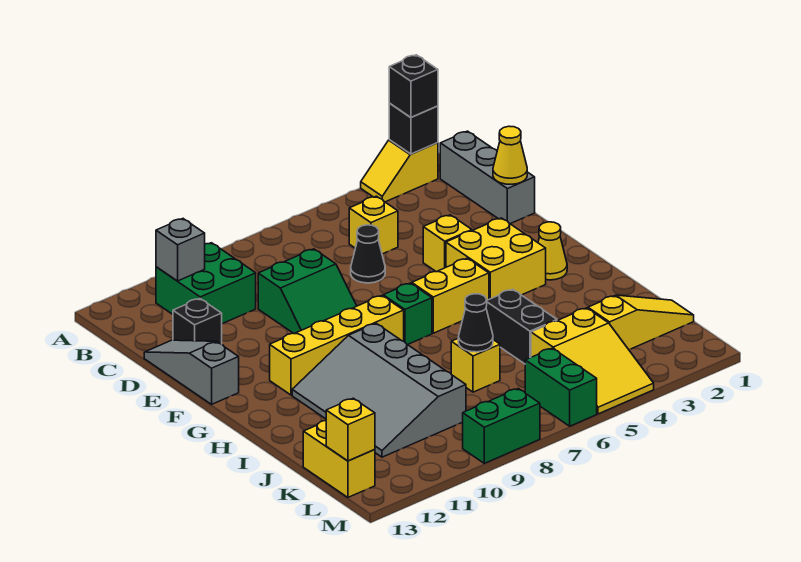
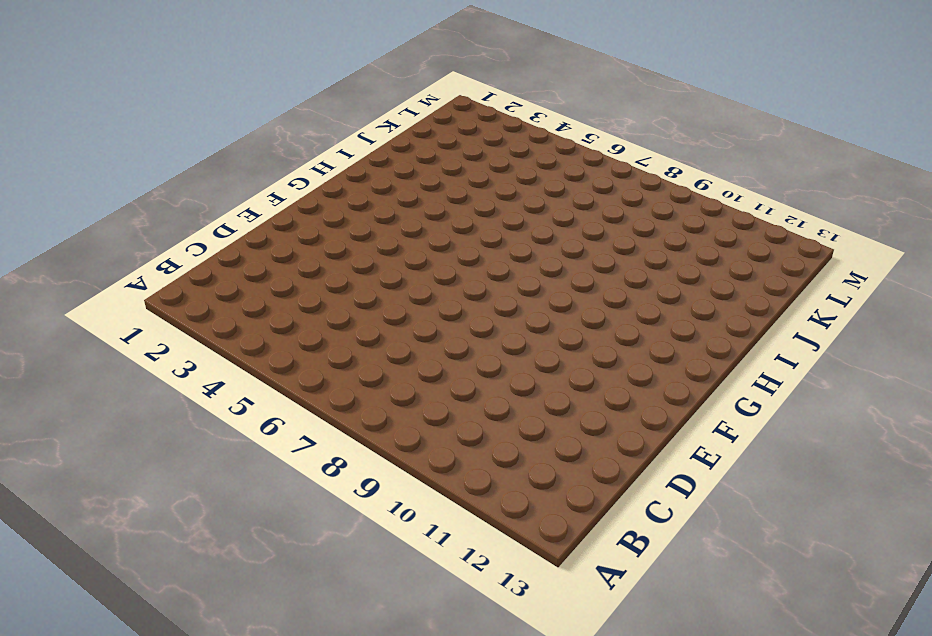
none -> yellow slope A2:A3 level 1 top 2
none -> grey brick B1:D1 level 1
none -> green brick B10:C11 level 1

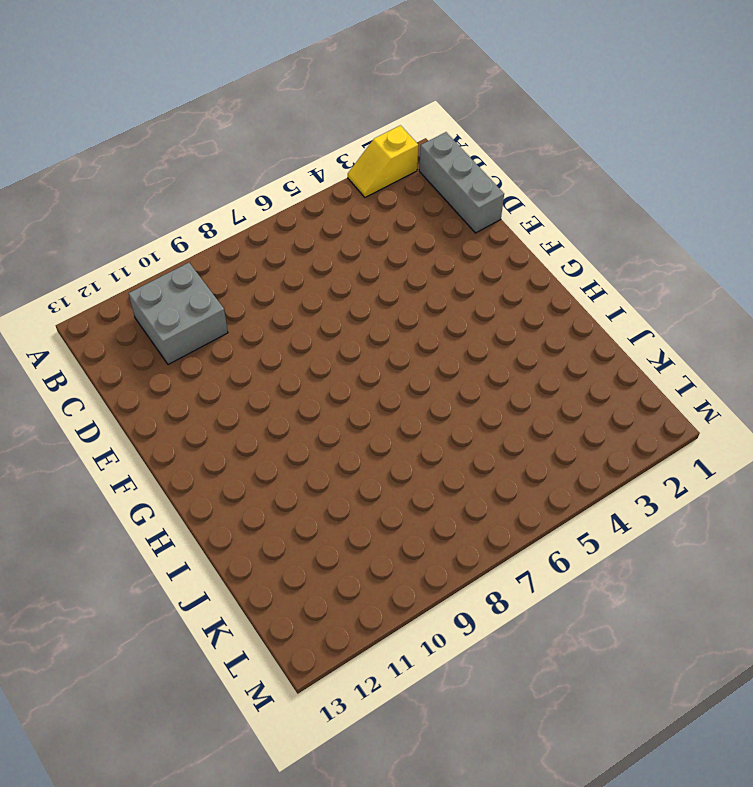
grey brick B10:C11 level 1 -> green brick B10:C11 level 1
none -> yellow brick C5 level 1
none -> black cone D6 level 1
none -> green slope D8:E9 level 1 top D

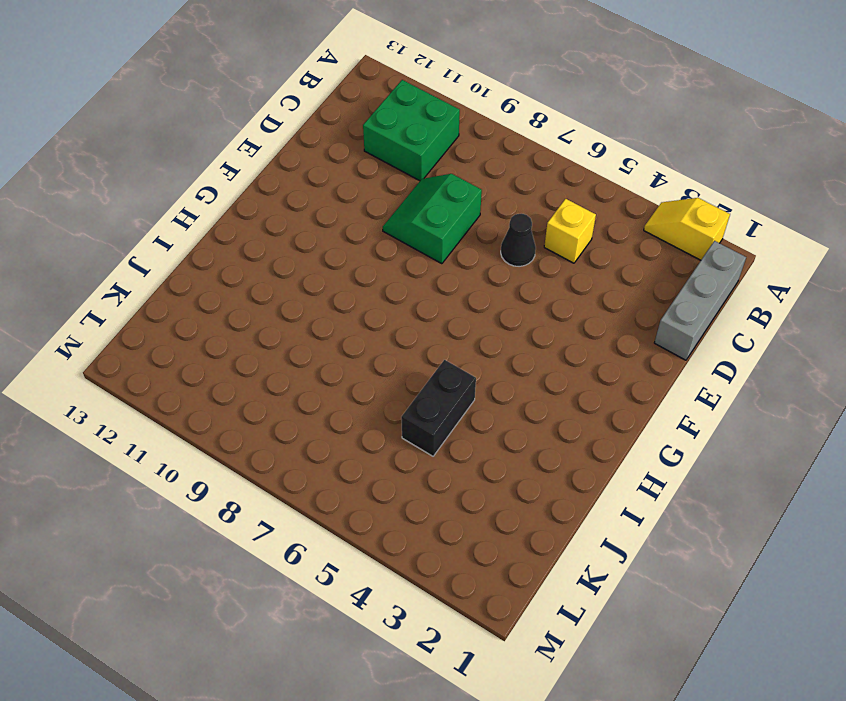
green slope D8:E9 level 1 top 8 -> green slope D8:E9 level 1 top D
none -> black brick D12 level 1
none -> grey slope D13:F13 level 1 top F
none -> yellow brick E4 level 1

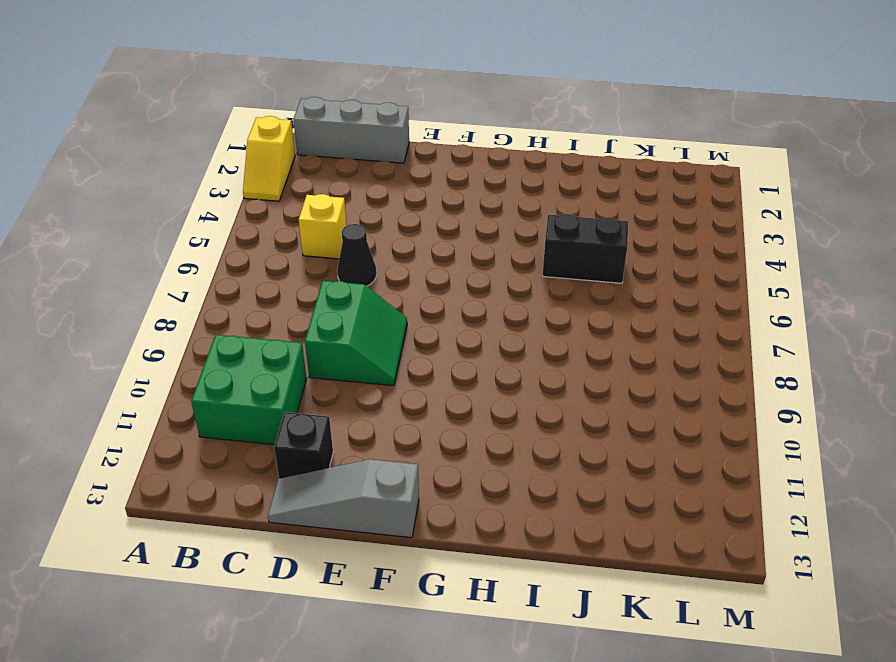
none -> yellow brick E4 level 1
none -> yellow brick F3:G4 level 1
none -> yellow cone G2 level 1

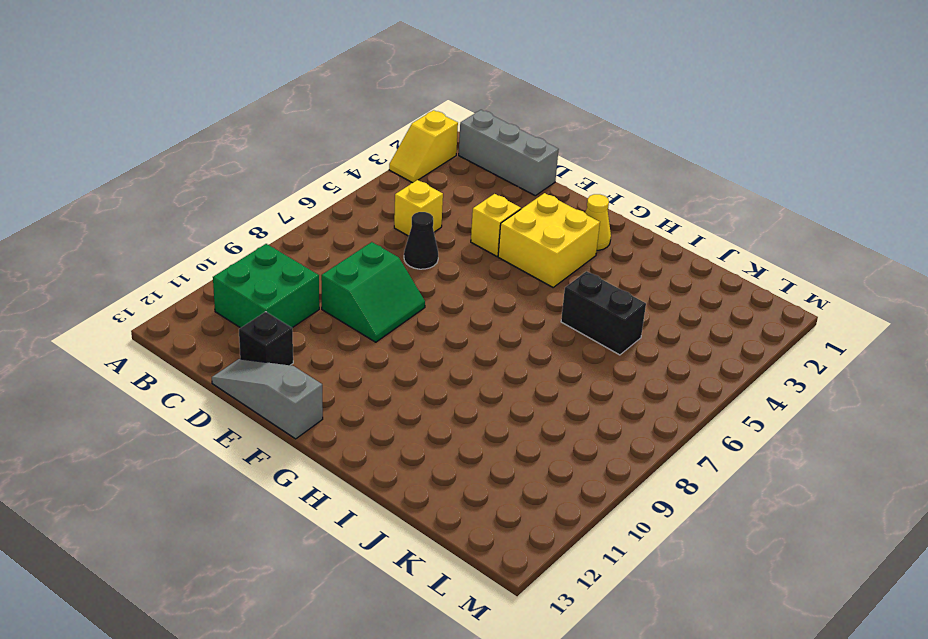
none -> yellow brick G5:G6 level 1
none -> green brick G7 level 1
none -> yellow brick G8:G11 level 1

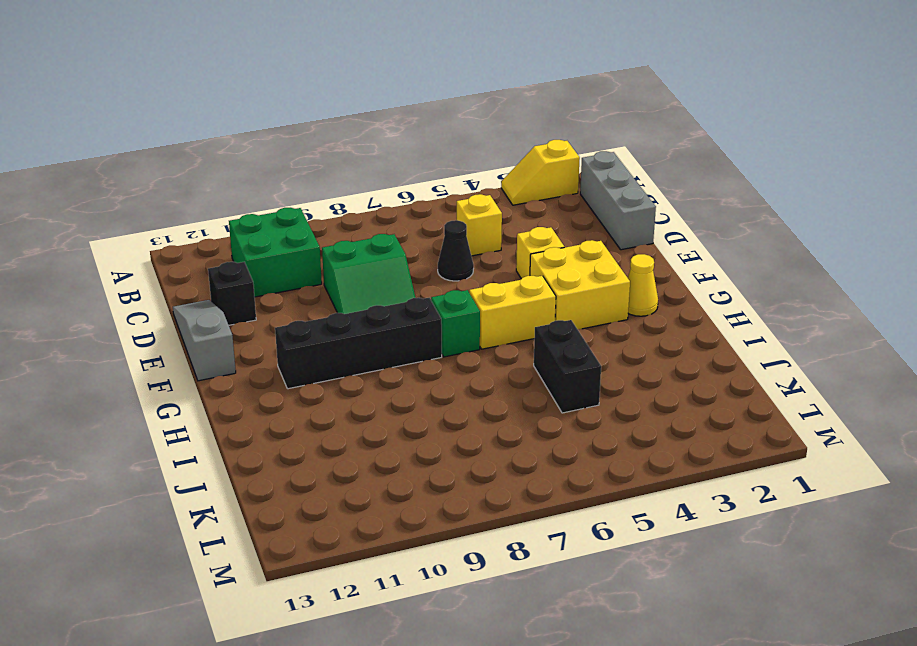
black brick G8:G11 level 1 -> yellow brick G8:G11 level 1
none -> grey slope H9:K11 level 1 top 9
none -> yellow brick J7 level 1
none -> yellow slope K1:K3 level 1 top 3

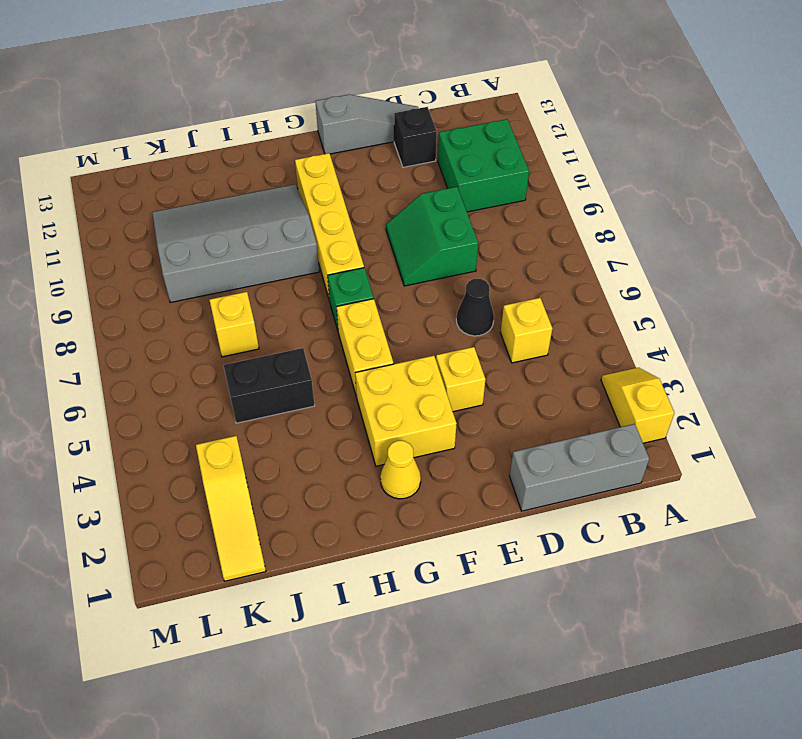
none -> yellow slope K4:M5 level 1 top K
none -> yellow brick K13:L13 level 1
none -> green brick L6:M6 level 1

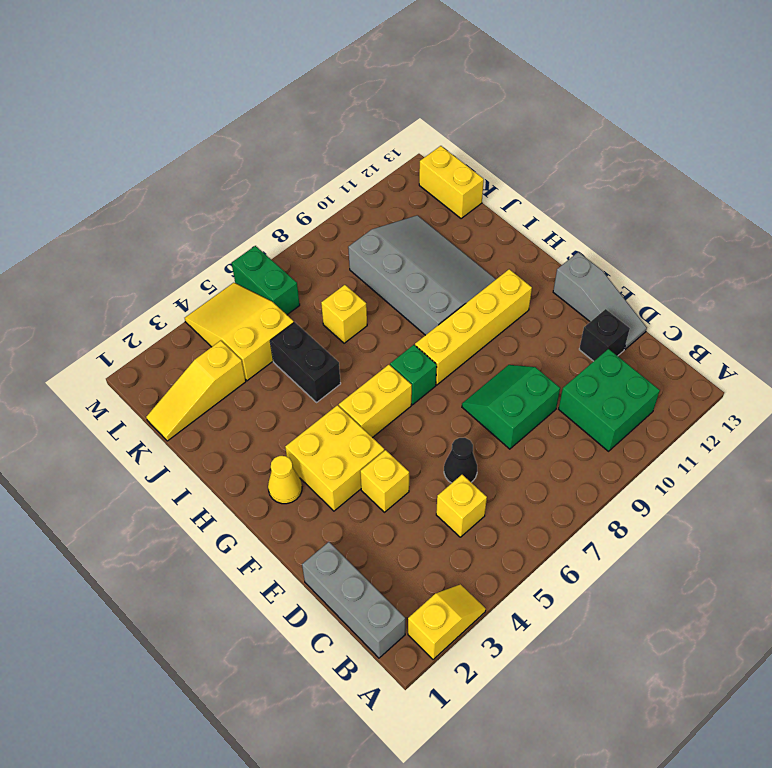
none -> green brick M8:M9 level 1
none -> black brick A2 level 2
none -> grey brick B11 level 2

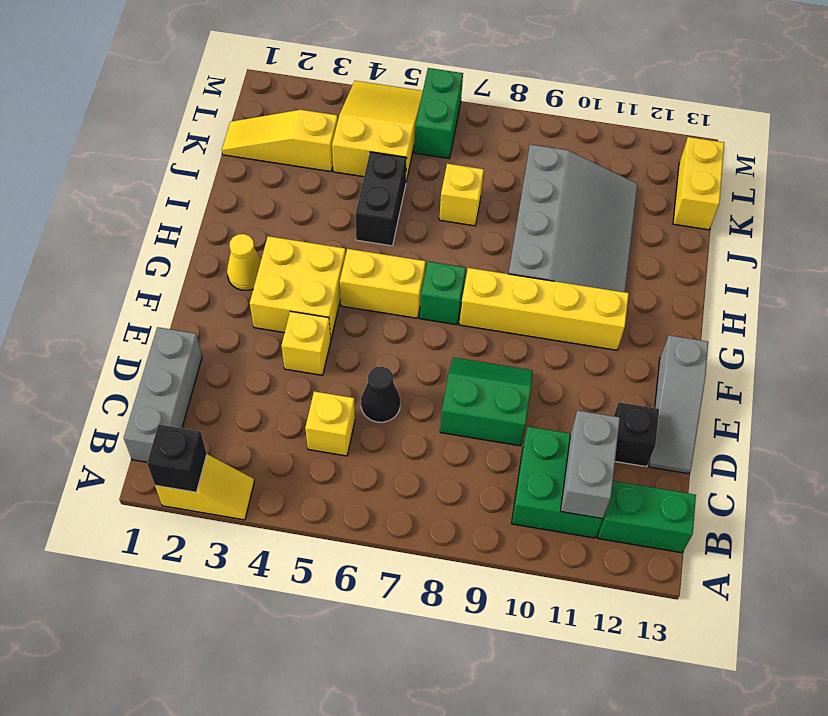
grey brick B11:C11 level 2 -> grey brick B11 level 2
green brick B12:B13 level 1 -> green brick M8:M9 level 1
none -> yellow cone D1 level 2
none -> black cone J7 level 2
none -> yellow brick L13 level 2

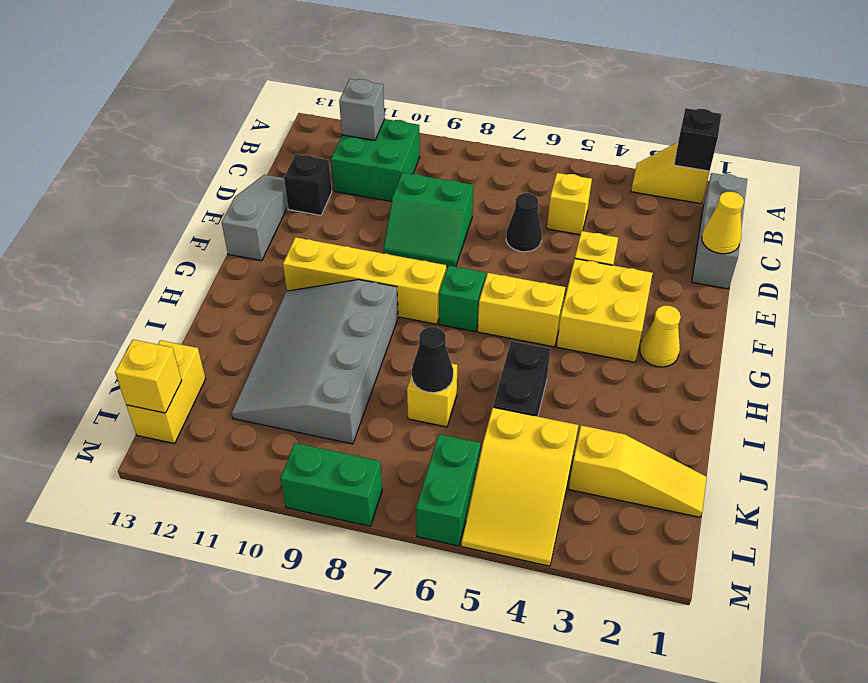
none -> black brick A2 level 3

